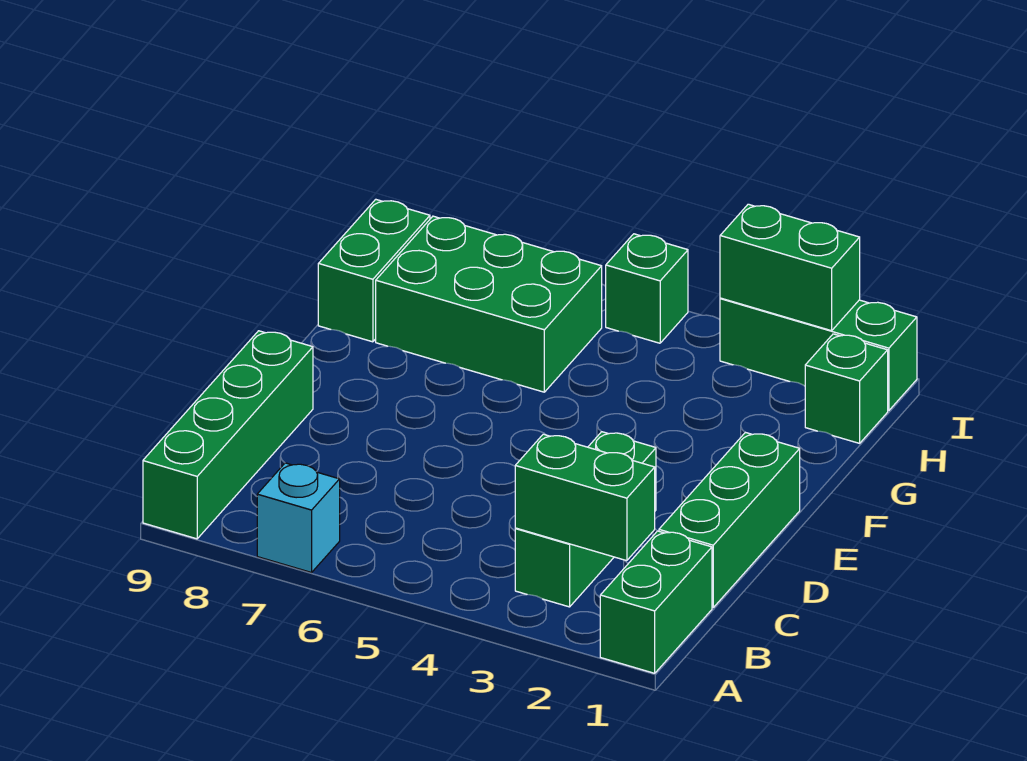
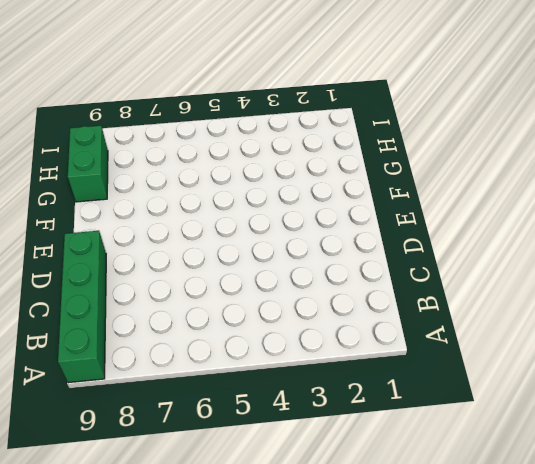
none -> green brick A1:B1 level 1
none -> cyan brick A7 level 1
none -> green brick B3:D3 level 1

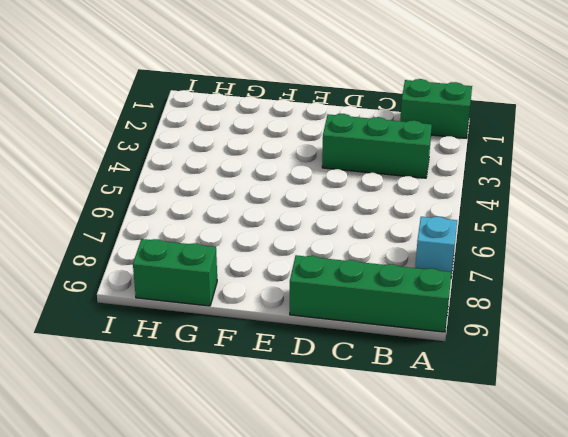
none -> green brick C1:E1 level 1
none -> green brick G6:H8 level 1
none -> green brick H1 level 1

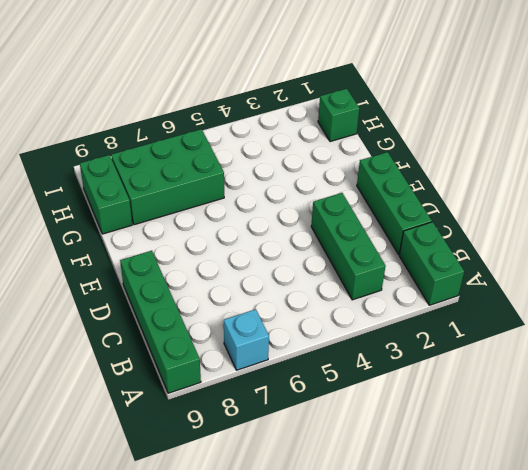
none -> green brick I1:I3 level 1
none -> green brick I5 level 1
none -> green brick B2:B3 level 2

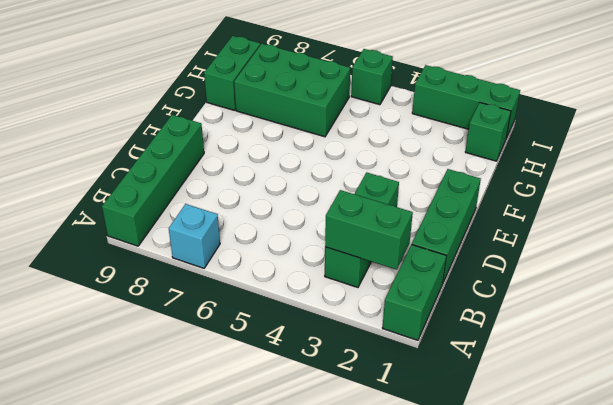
none -> green brick I2:I3 level 2

